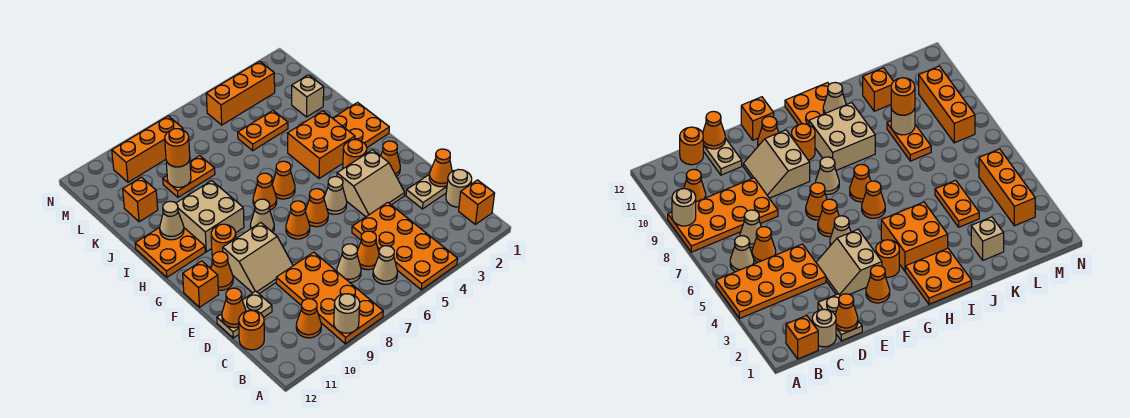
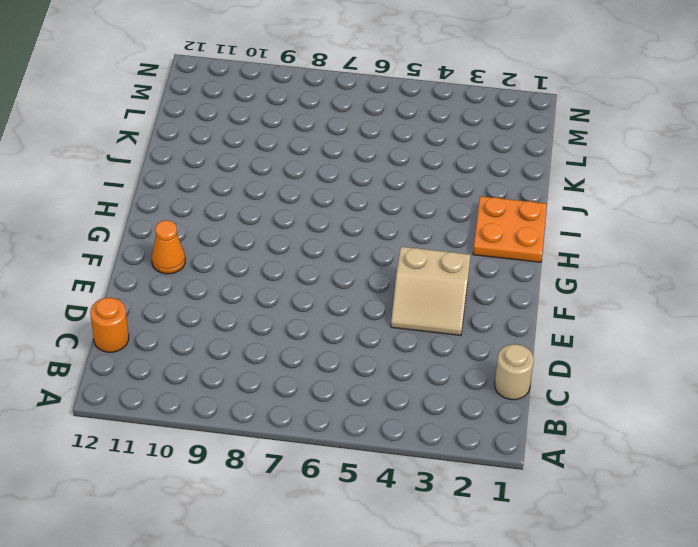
none -> orange plate A4:D5 level 1
none -> orange plate A8:D9 level 1
none -> orange brick B1 level 1
none -> tan cone B6 level 1

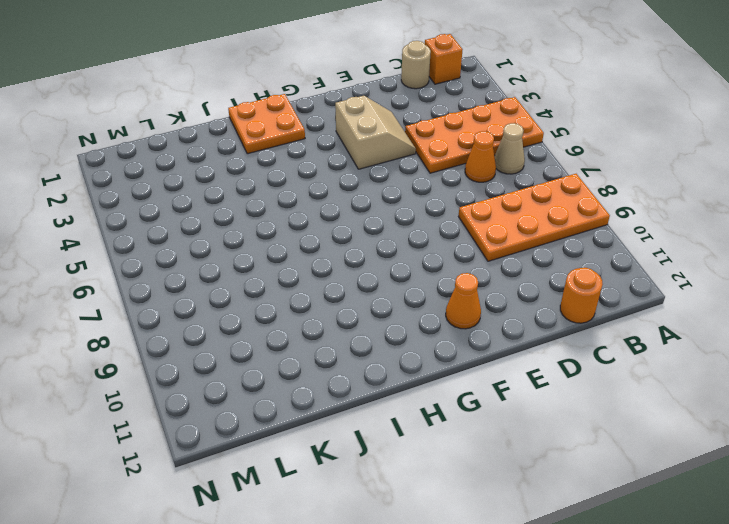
none -> orange cone B10 level 1
none -> tan cone C7 level 1
none -> tan plate D1:D2 level 1
none -> tan plate D11:D12 level 1

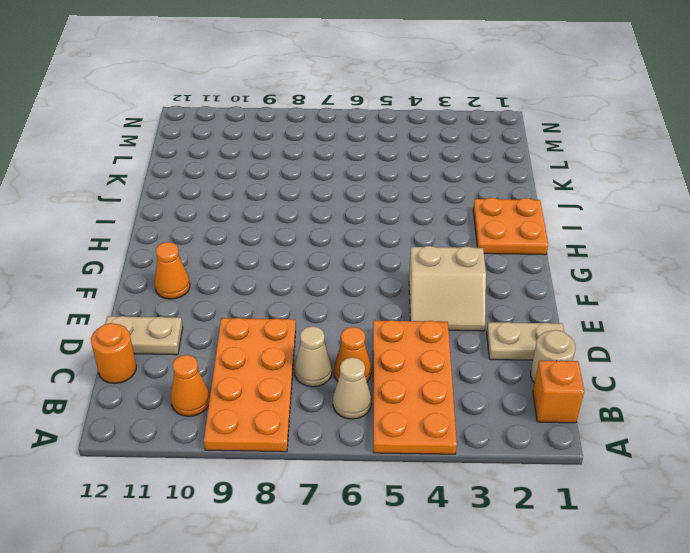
none -> tan slope E9:F10 level 1 top F
none -> orange cone F2 level 1
none -> tan cone F5 level 1
none -> orange cone F6 level 1

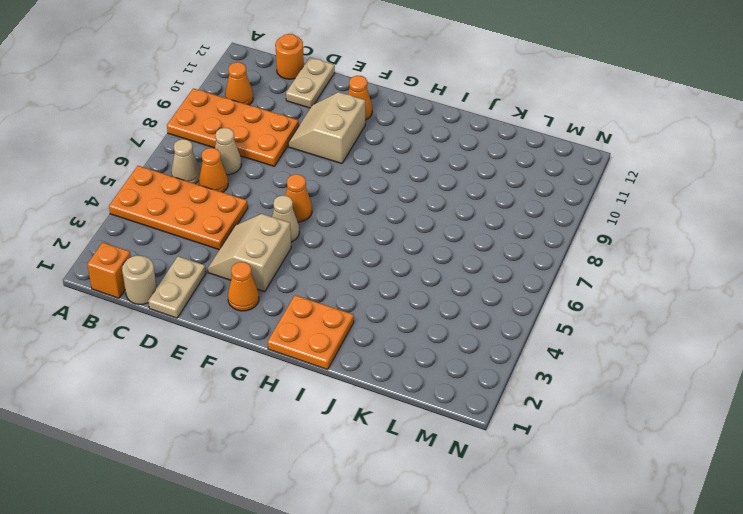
none -> orange cone F7 level 1
none -> orange brick F12 level 1
none -> orange round brick G3 level 1
none -> tan cone G8 level 1

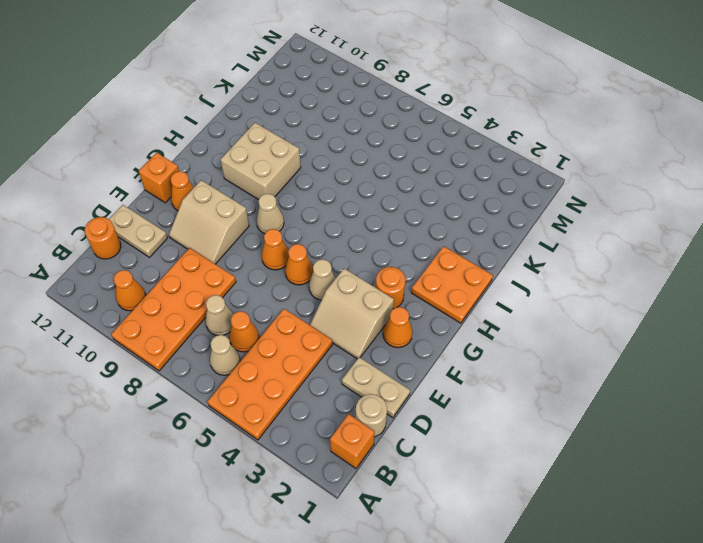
none -> orange round brick G10 level 1
none -> orange brick H3:I4 level 1
none -> orange cone H6 level 1
none -> orange cone H7 level 1

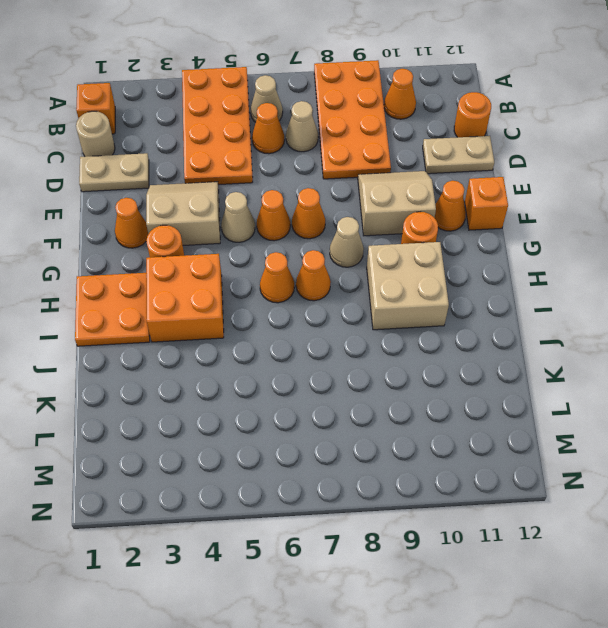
none -> orange plate H11:I12 level 1
none -> tan brick K2 level 1
none -> orange plate K4:K5 level 1
none -> orange plate K8:K9 level 1

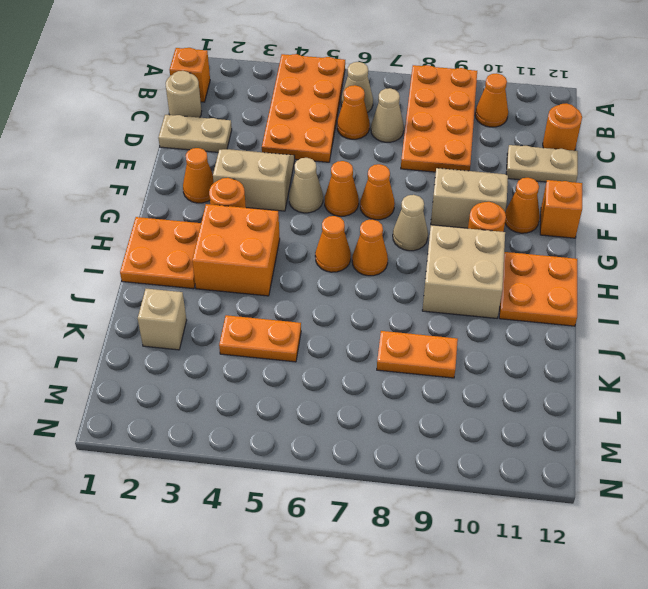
none -> orange brick K11 level 1
none -> orange brick M3:M5 level 1
none -> orange brick M8:M10 level 1
none -> tan round brick A9 level 2

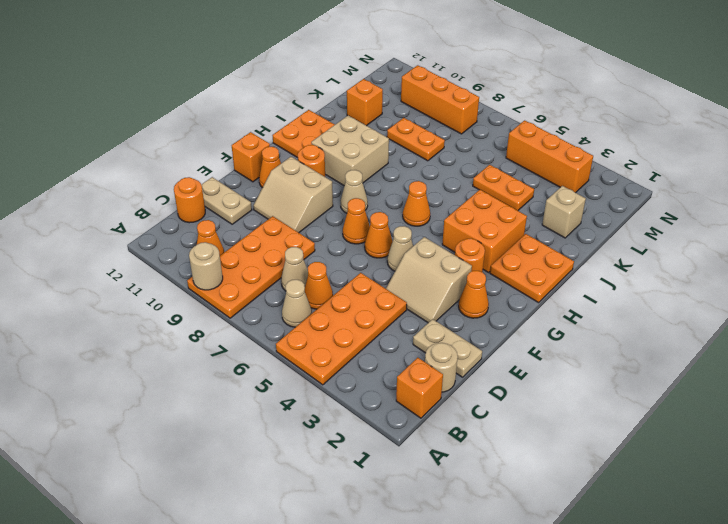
none -> orange cone H7 level 1
none -> orange cone D1 level 2
none -> orange cone D12 level 2
none -> tan cone I11 level 2

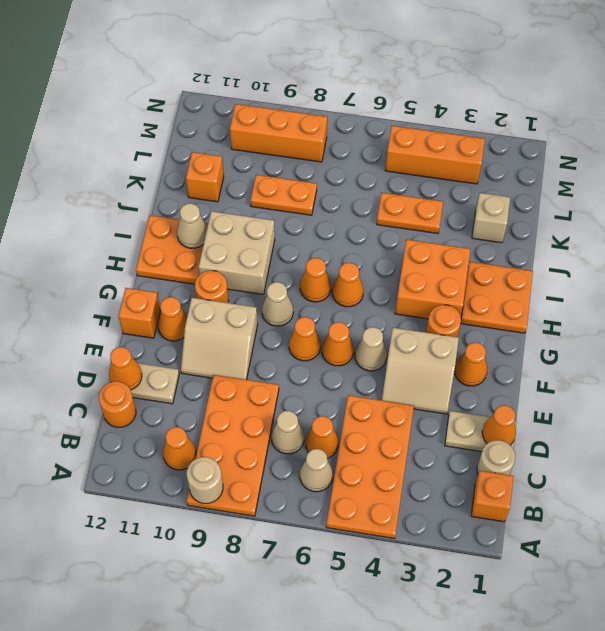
none -> tan round brick K9 level 2
none -> orange round brick K9 level 3

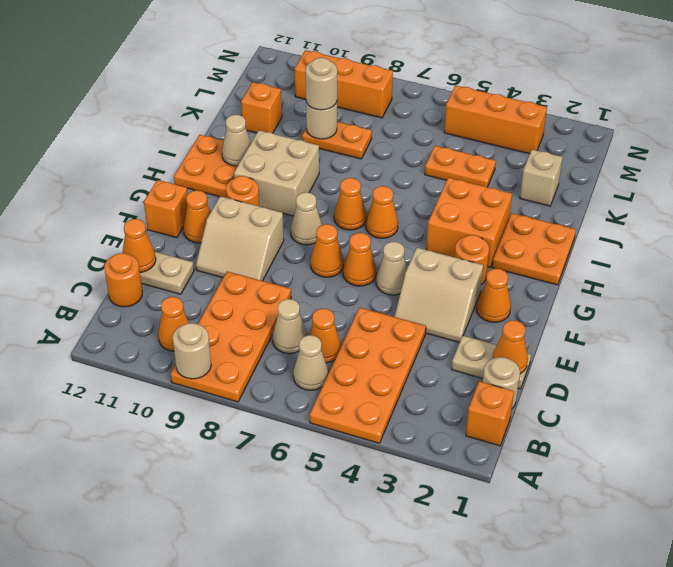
tan round brick K9 level 3 -> orange round brick K9 level 3

